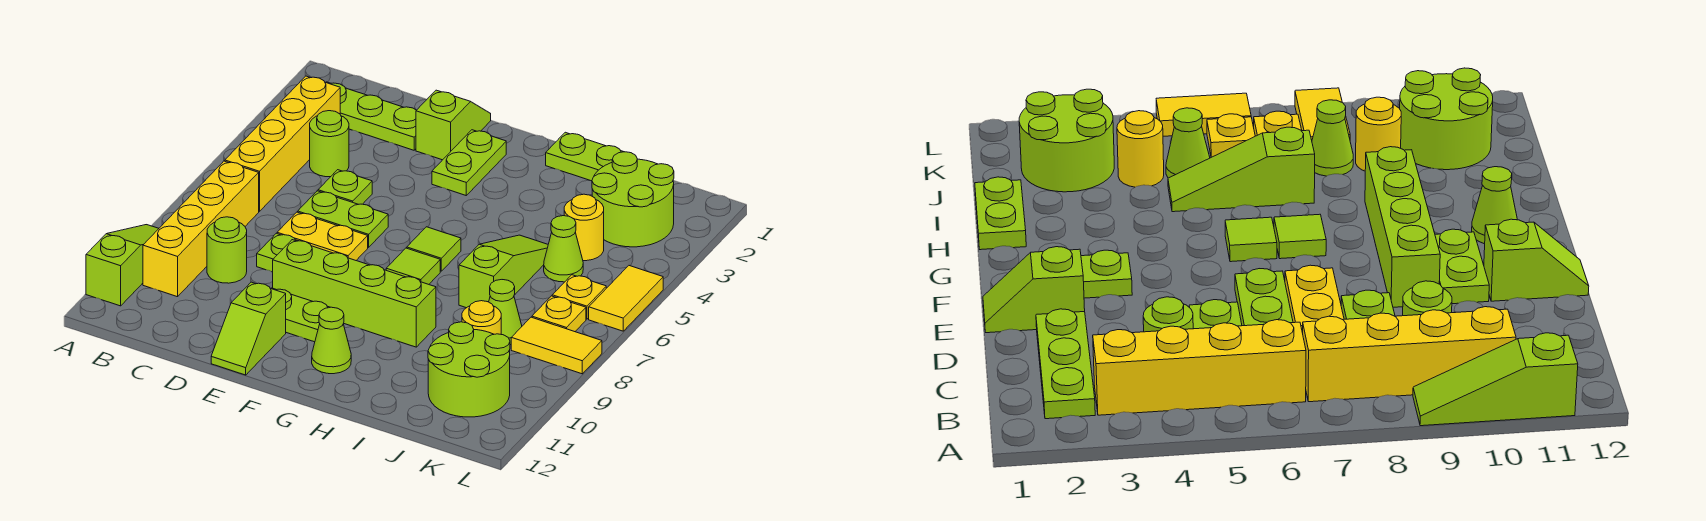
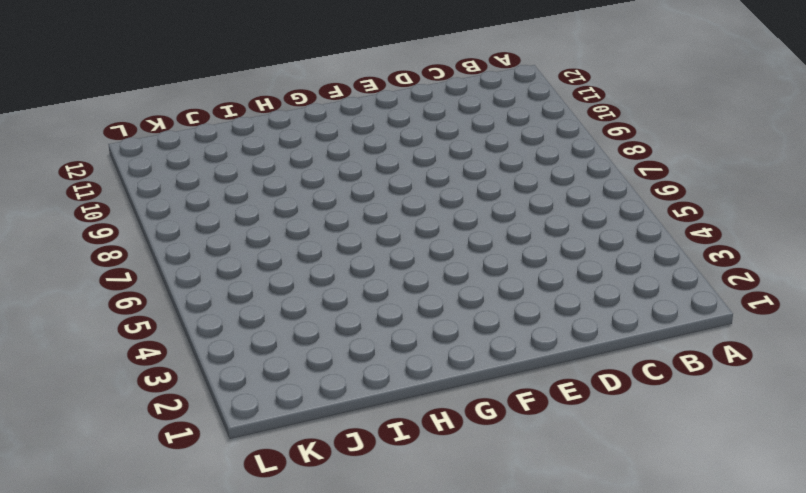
none -> lime slope A9:A11 level 1 top 11
none -> lime plate B2:D2 level 1
none -> yellow brick B3:B6 level 1
none -> yellow brick B7:B10 level 1

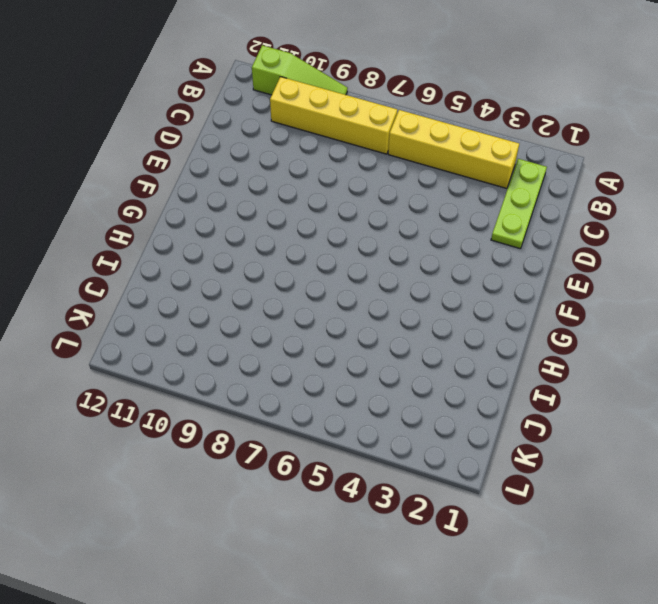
none -> lime round brick C4 level 1
none -> lime round brick C9 level 1
none -> lime plate D5 level 1
none -> lime plate D6:E6 level 1

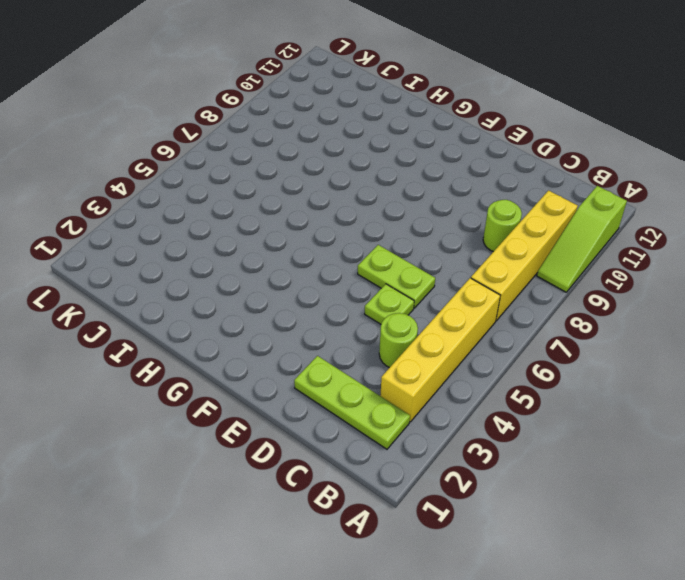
none -> yellow plate D7:E7 level 1
none -> lime plate D8 level 1
none -> lime slope E1:E2 level 1 top 2
none -> lime brick E9:H9 level 1

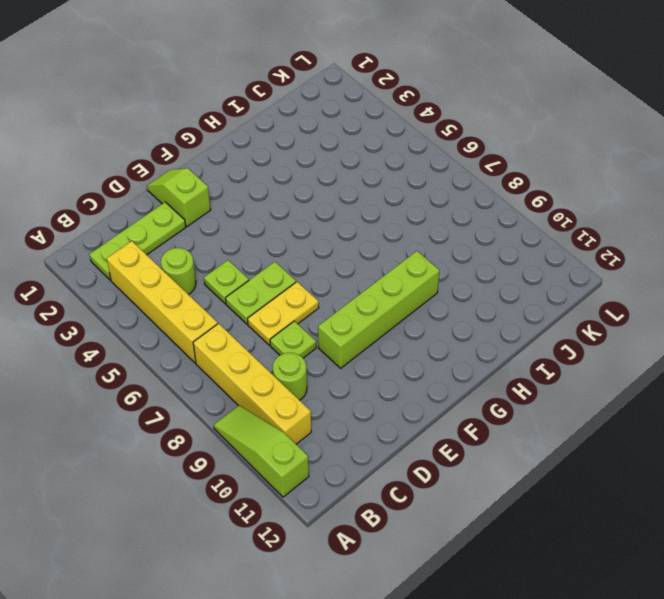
none -> lime plate E10:F10 level 1
none -> lime slope E11:E12 level 1 top 11
none -> lime plate F2:F3 level 1
none -> lime tile G6 level 1

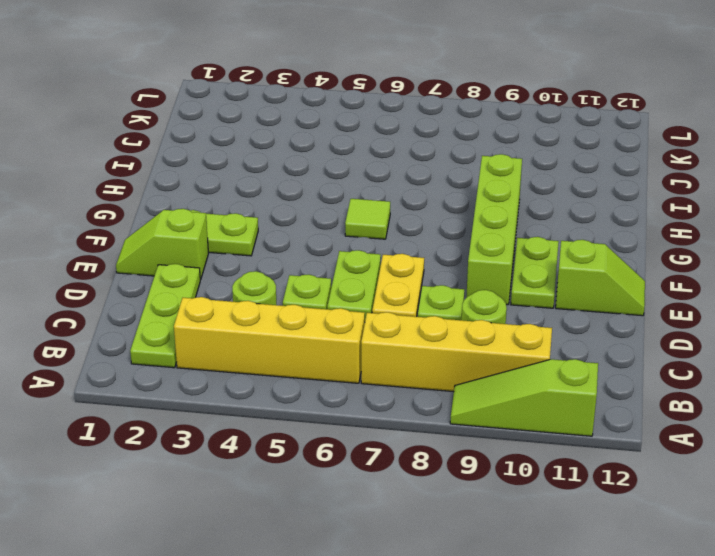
none -> lime tile G7 level 1
none -> lime cone G11 level 1
none -> lime plate H1:I1 level 1
none -> lime slope I5:I7 level 1 top 7

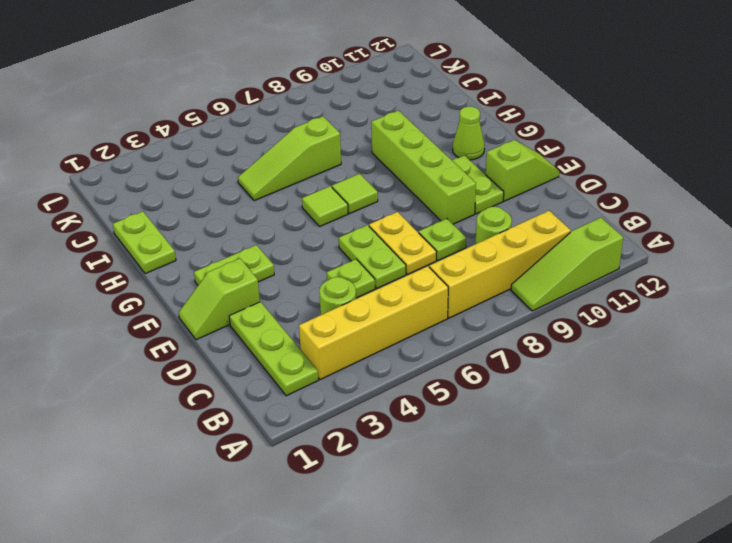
none -> lime round brick J2:K3 level 1
none -> yellow round brick J4 level 1
none -> lime cone J5 level 1
none -> lime cone J8 level 1

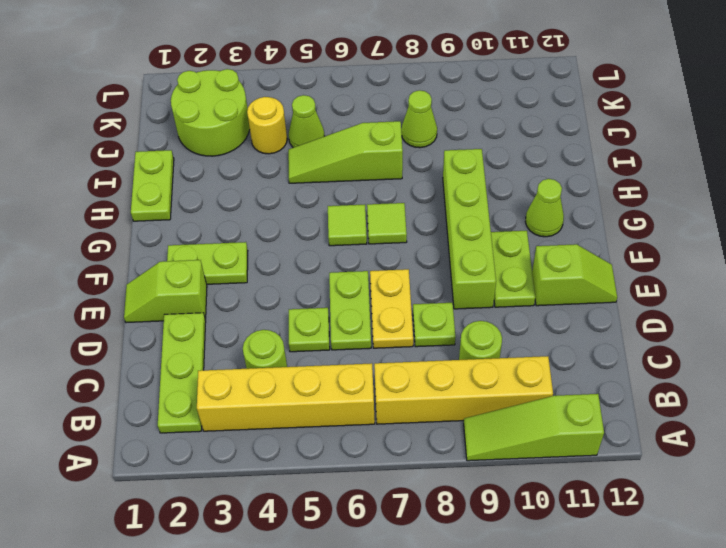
none -> yellow round brick J9 level 1
none -> lime round brick J10:K11 level 1
none -> yellow plate K6 level 1
none -> yellow plate K7 level 1

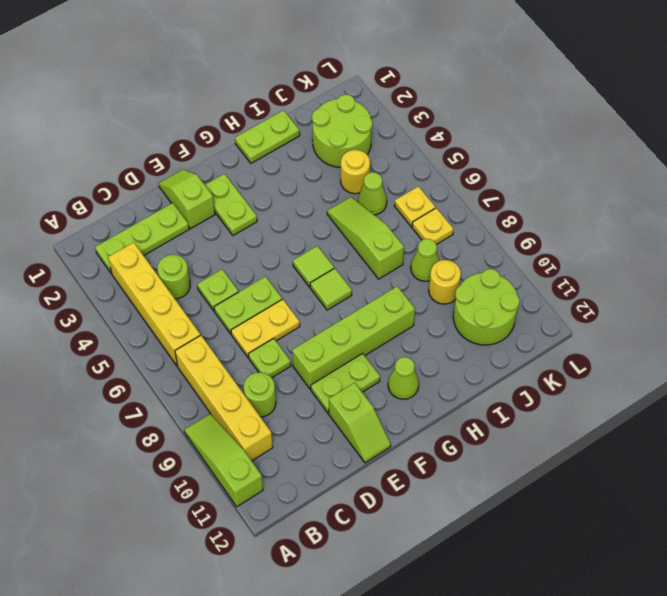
none -> yellow tile K8:L8 level 1
none -> yellow tile L5:L6 level 1

